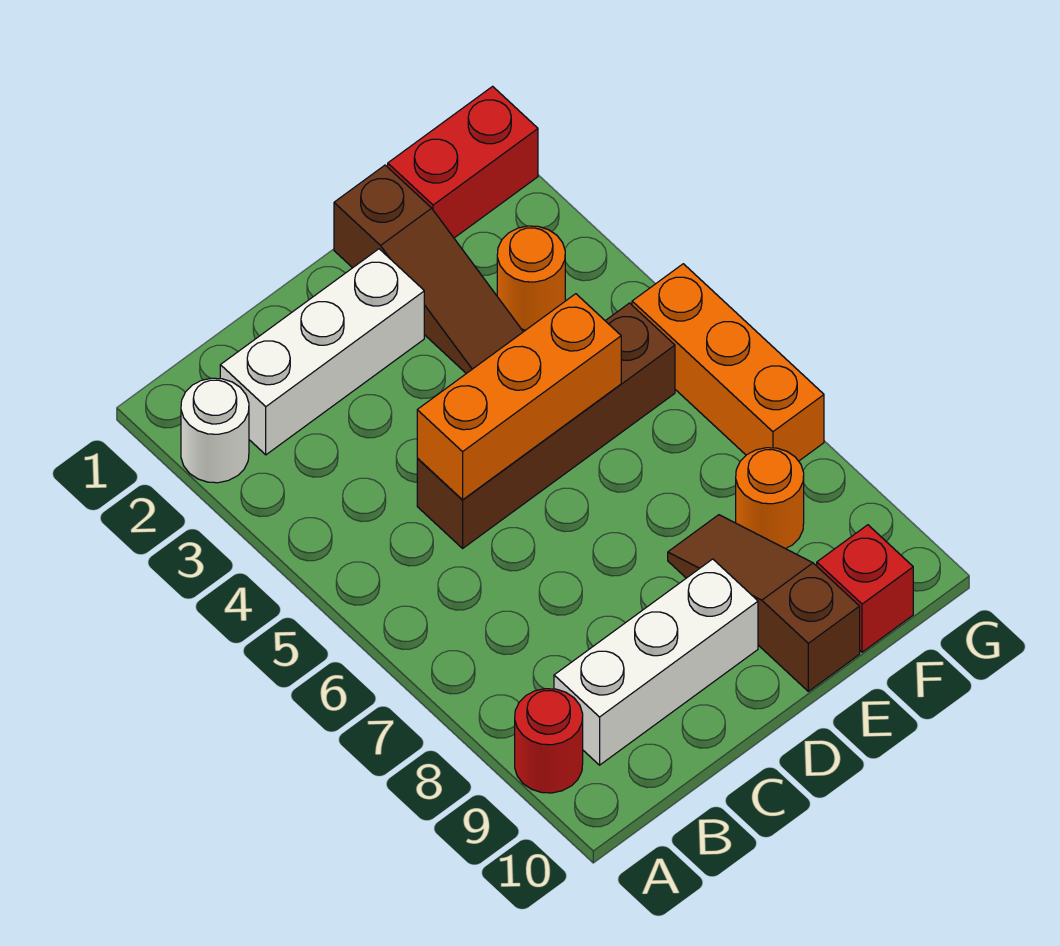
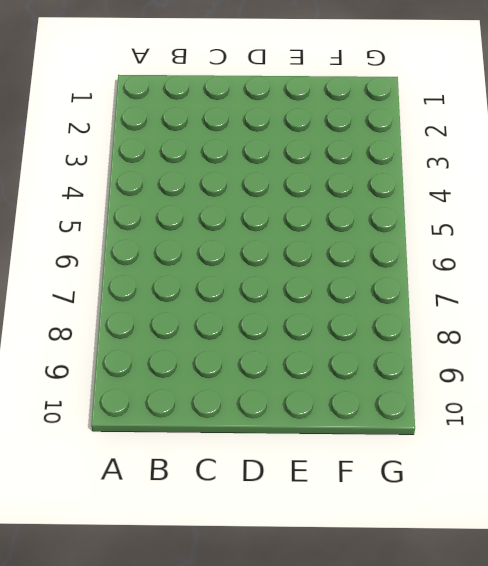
none -> white round brick A2 level 1
none -> red round brick A9 level 1
none -> white brick B2:D2 level 1

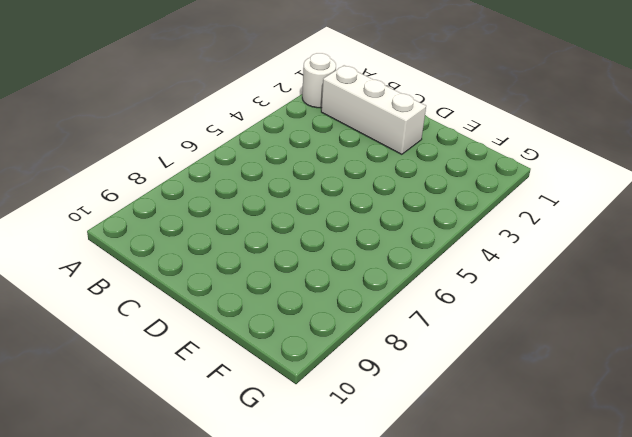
none -> red round brick A9 level 1
none -> white brick B9:D9 level 1
none -> brown brick C5:F5 level 1

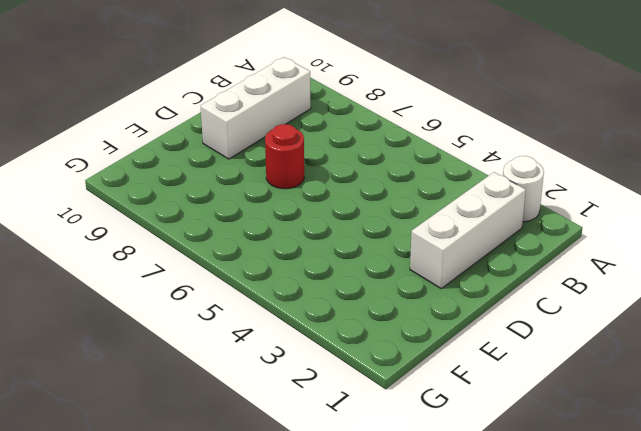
red round brick D7 level 1 -> red round brick A9 level 1
none -> brown brick C5:F5 level 1
none -> brown slope E1:E3 level 1 top 1
none -> brown slope E8:E10 level 1 top 10

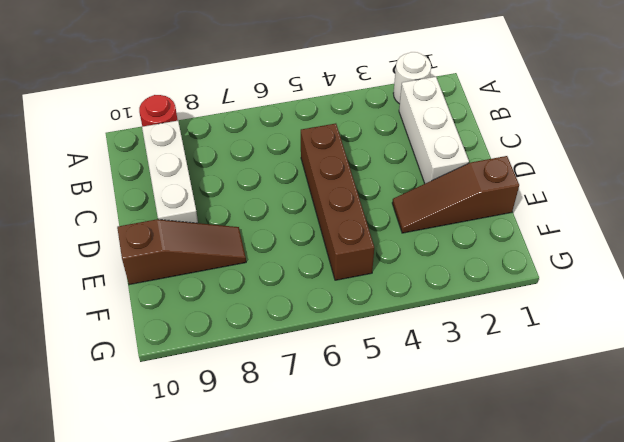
none -> red brick F1:G1 level 1
none -> orange round brick F3 level 1
none -> orange round brick F8 level 1

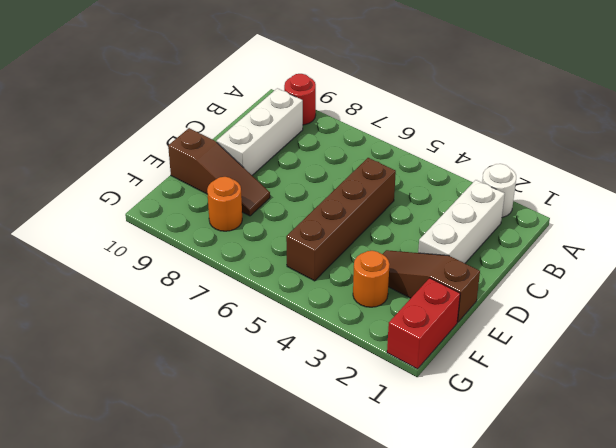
none -> red brick F10 level 1
none -> orange brick G5:G7 level 1
none -> orange brick C5:E5 level 2

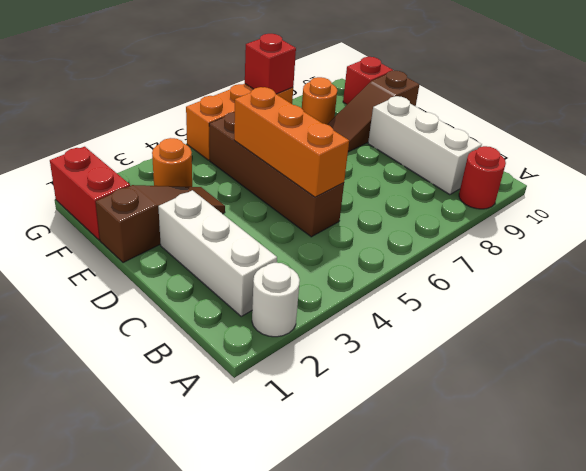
red brick G7 level 2 -> none

